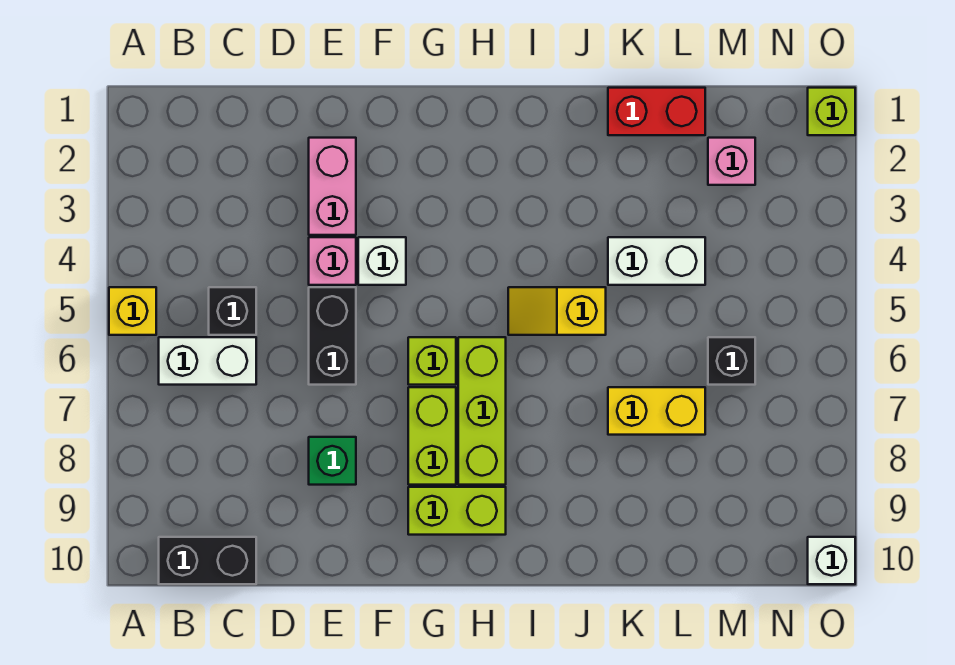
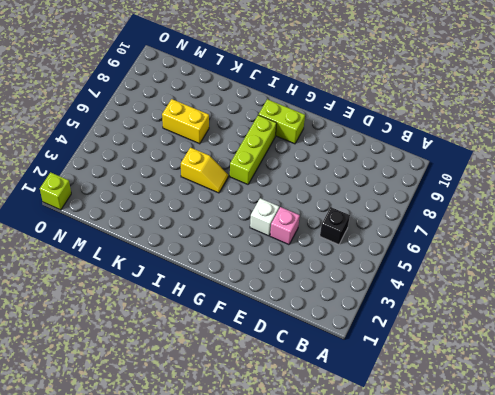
none -> yellow brick A5 level 1
none -> white brick B6:C6 level 1
none -> black brick B10:C10 level 1

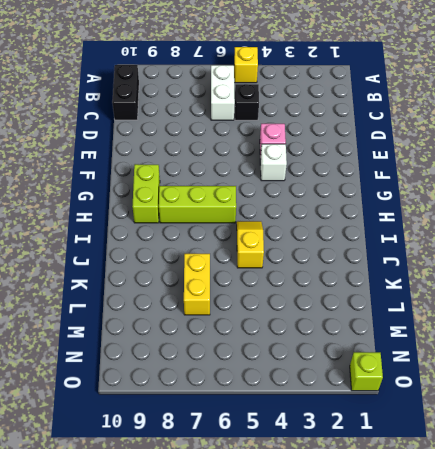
none -> pink brick E2:E3 level 1
none -> black brick E5:E6 level 1
none -> green brick E8 level 1

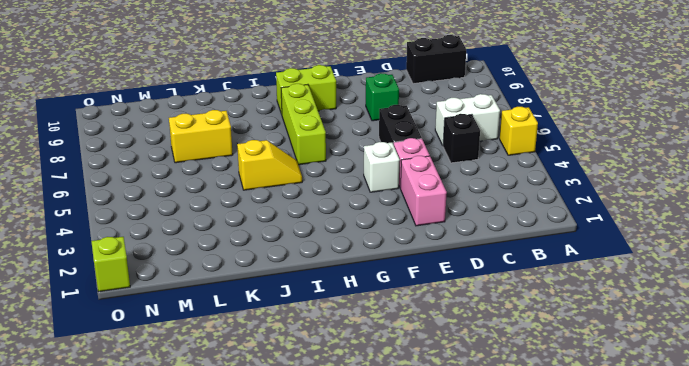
none -> lime brick G6 level 1
none -> lime brick G7:G8 level 1
none -> red brick K1:L1 level 1

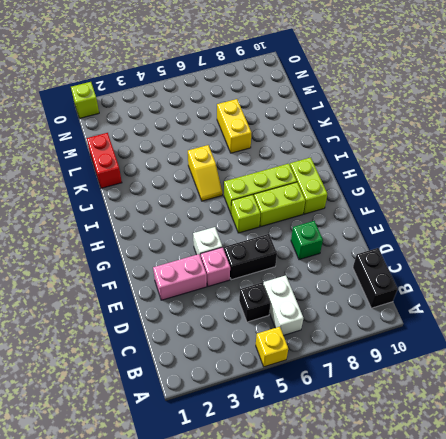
none -> white brick K4:L4 level 1
none -> pink brick M2 level 1
none -> black brick M6 level 1

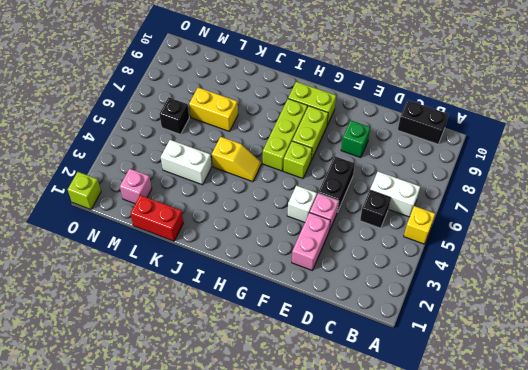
none -> white brick O10 level 1

